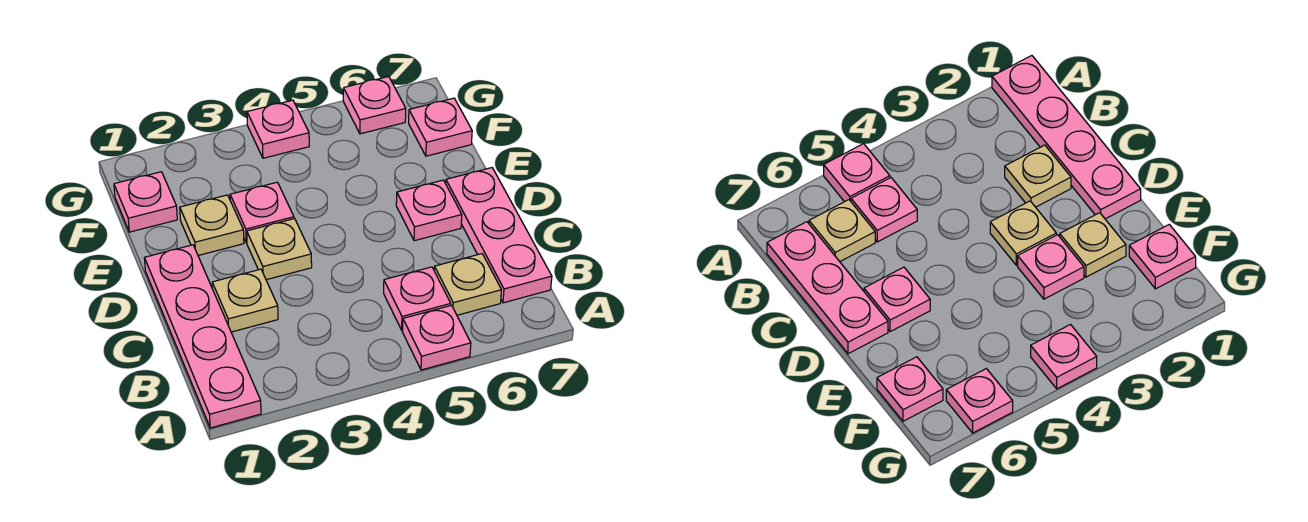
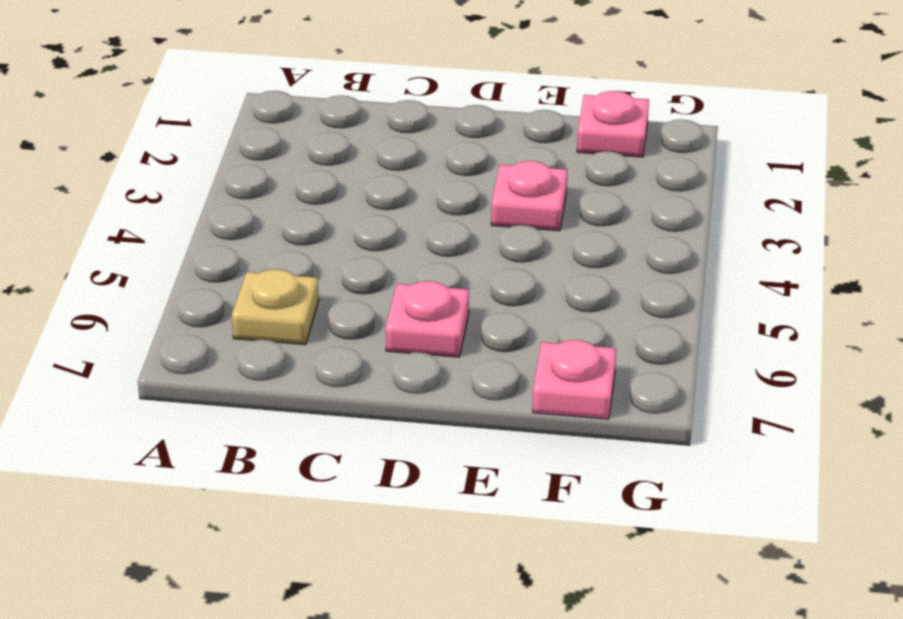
none -> pink plate A1:D1 level 1
none -> pink plate A5 level 1
none -> pink plate B5 level 1

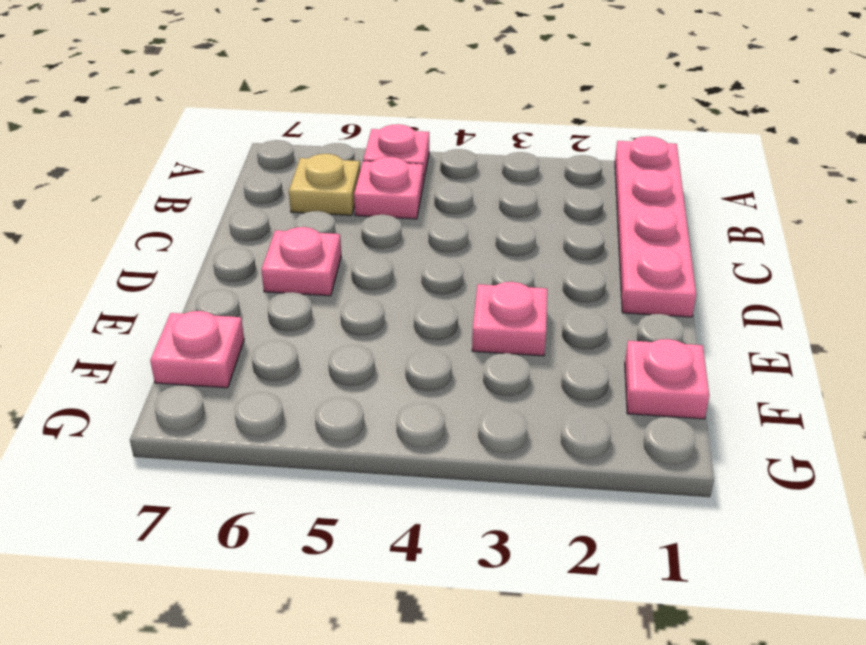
none -> pink plate B7:D7 level 1
none -> tan plate C2 level 1
none -> tan plate D3 level 1

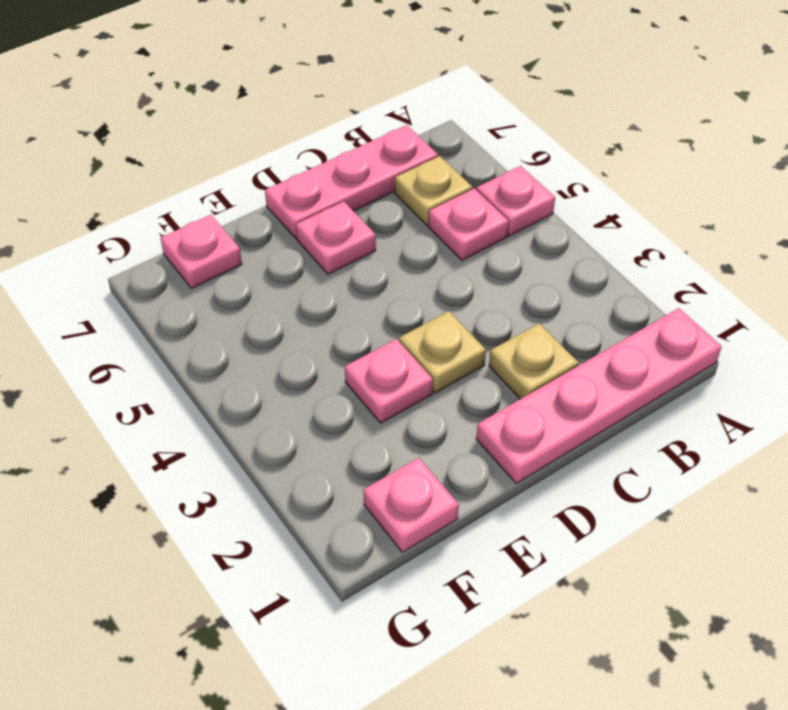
none -> tan plate E2 level 1
none -> pink plate G4 level 1
none -> pink plate G6 level 1

